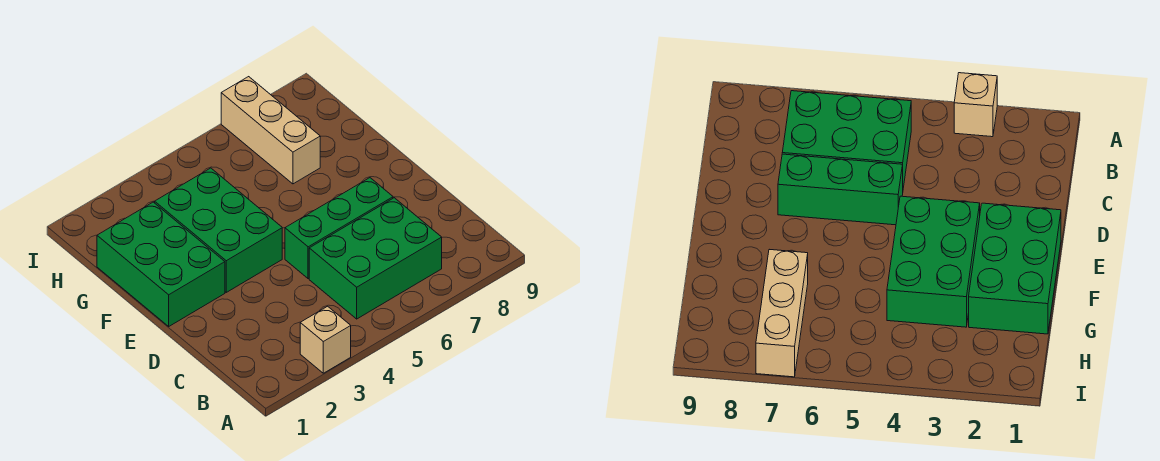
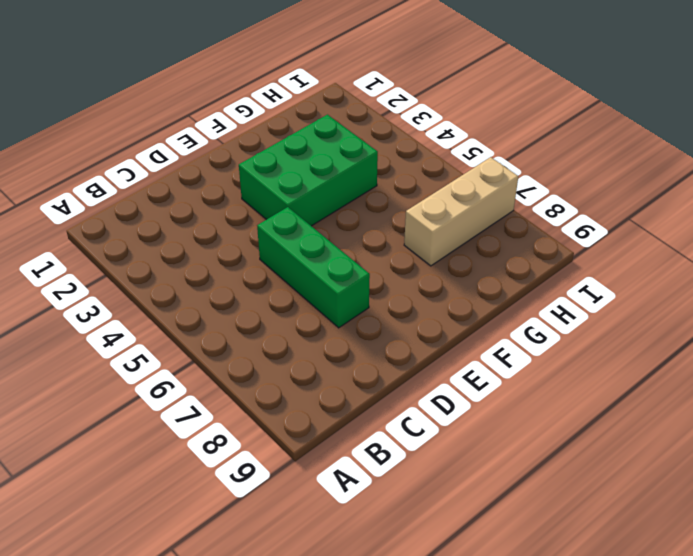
none -> tan brick A3 level 1
none -> green brick B5:C7 level 1

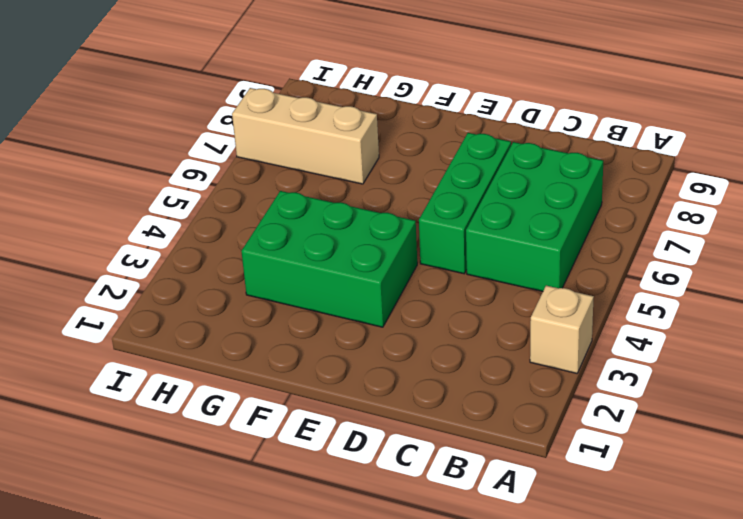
none -> green brick E1:G2 level 1

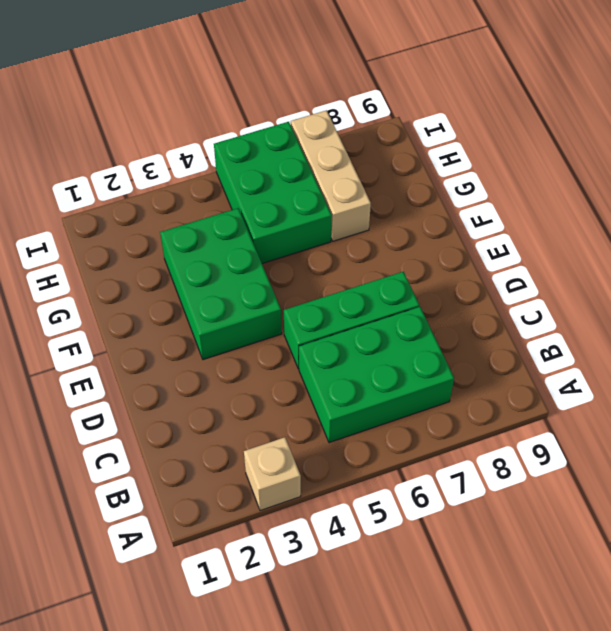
green brick G5:I6 level 1 -> green brick E1:G2 level 1

